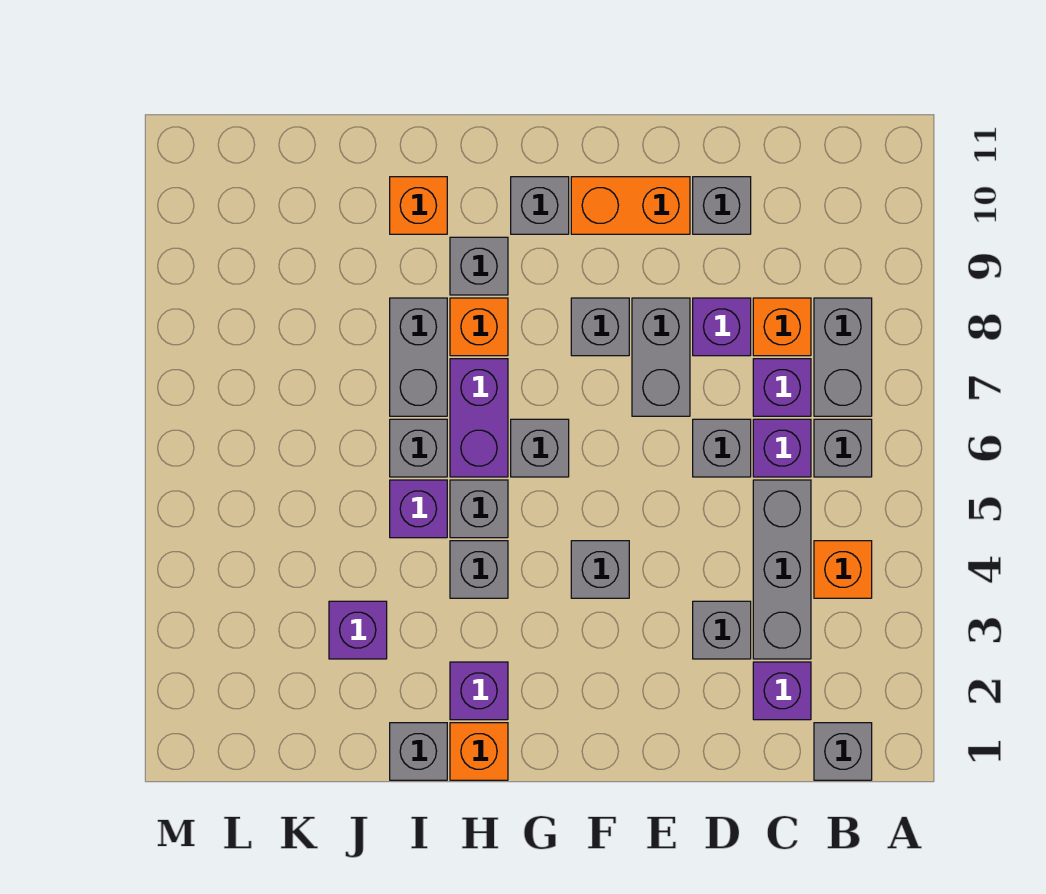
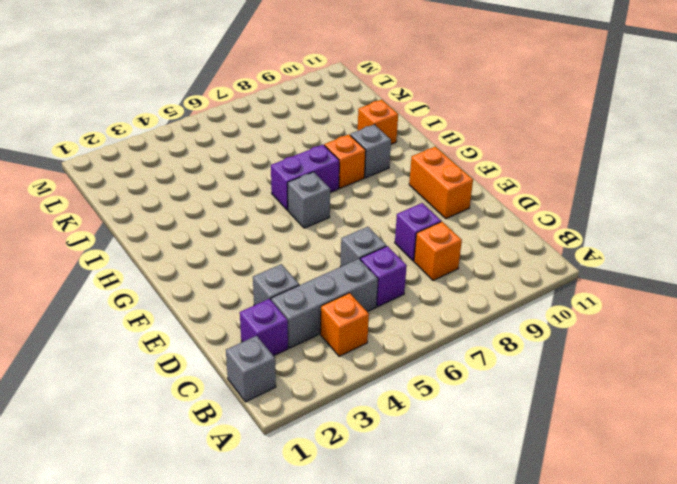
none -> grey brick B6 level 1
none -> grey brick B7:B8 level 1
none -> purple brick C7 level 1
none -> grey brick D10 level 1

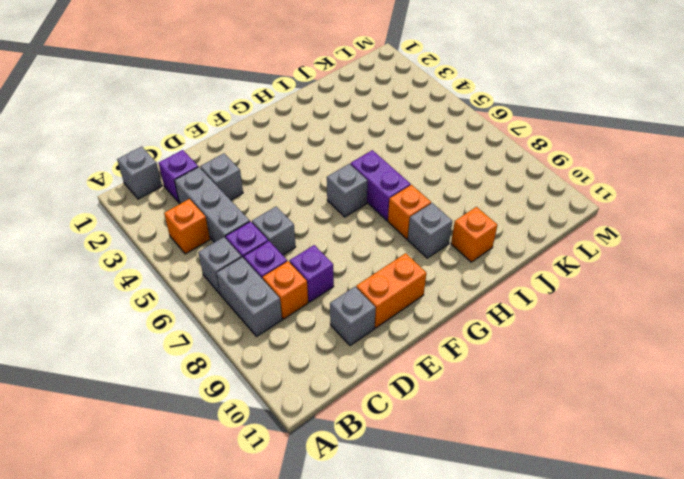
none -> grey brick E7:E8 level 1
none -> grey brick F4 level 1
none -> grey brick F8 level 1
none -> grey brick G10 level 1

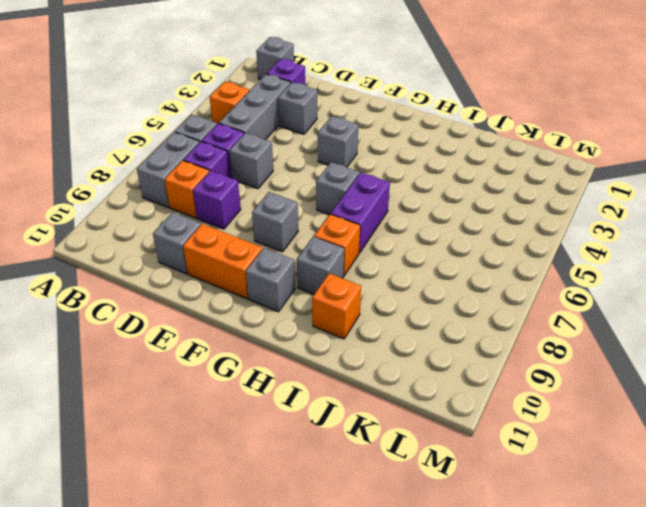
none -> grey brick E7:E8 level 1
none -> orange brick H1 level 1
none -> purple brick H2 level 1
none -> grey brick H4 level 1

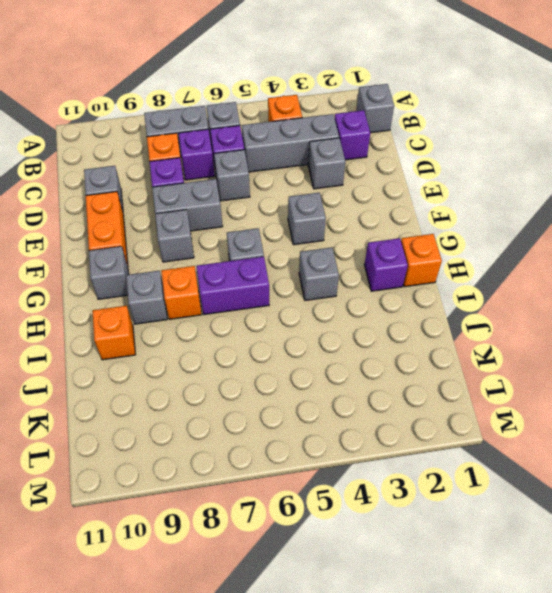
none -> grey brick H5 level 1
none -> grey brick I1 level 1
none -> purple brick I5 level 1
none -> grey brick I6 level 1

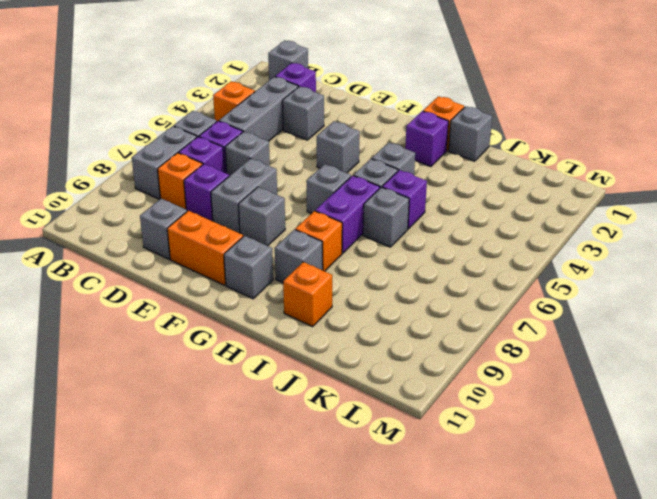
none -> grey brick I7:I8 level 1
none -> purple brick J3 level 1

